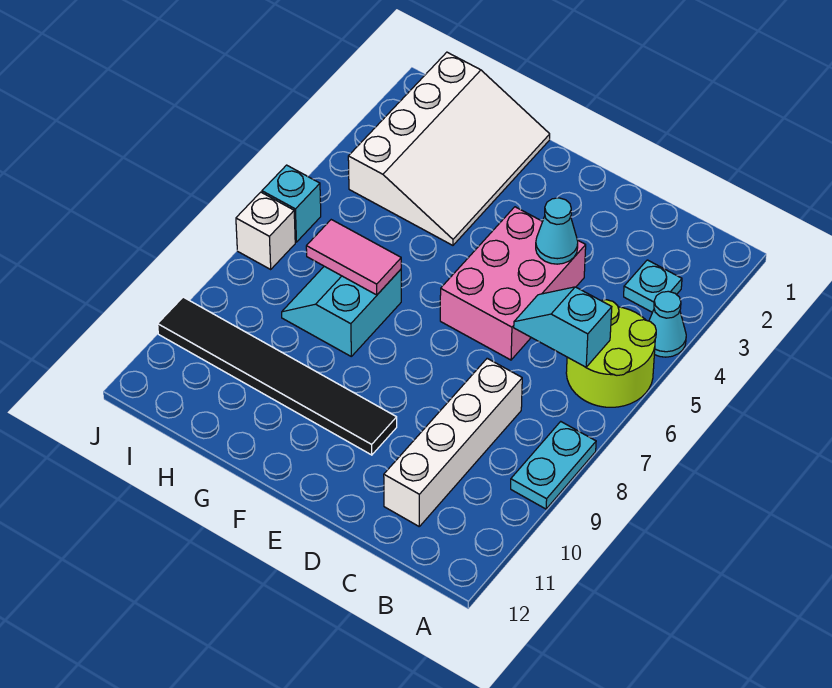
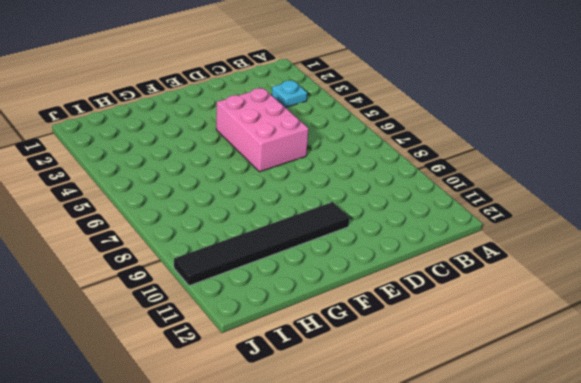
none -> cyan cone A4 level 1
none -> lime round brick A5:B6 level 1
none -> cyan plate A8:A9 level 1

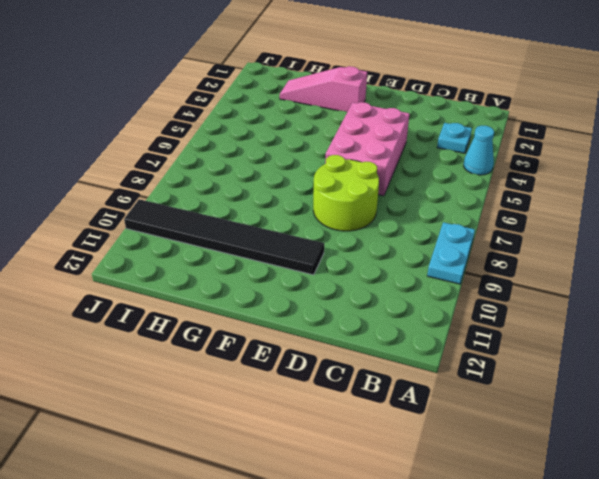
lime round brick D7:E8 level 1 -> lime round brick A5:B6 level 1
pink slope F2:H2 level 1 top F -> white slope G1:I4 level 1 top I
none -> white brick C8:C11 level 1
none -> cyan slope G7:H8 level 1 top G
none -> cyan brick J6 level 1

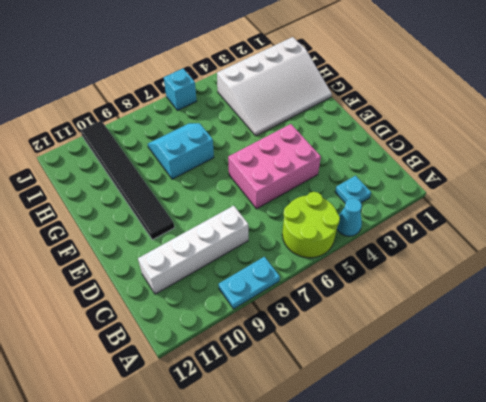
none -> white brick J7 level 1
none -> cyan slope B6:C6 level 2 top B
none -> cyan cone D4 level 2

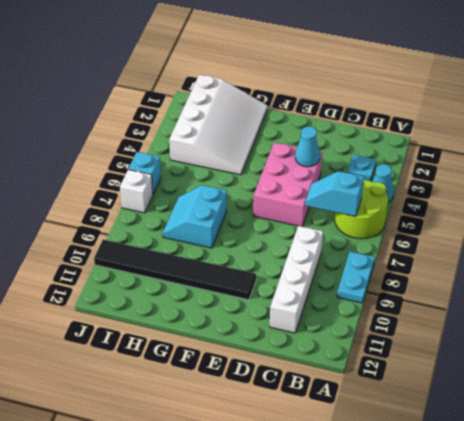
none -> pink tile G7:H7 level 2

